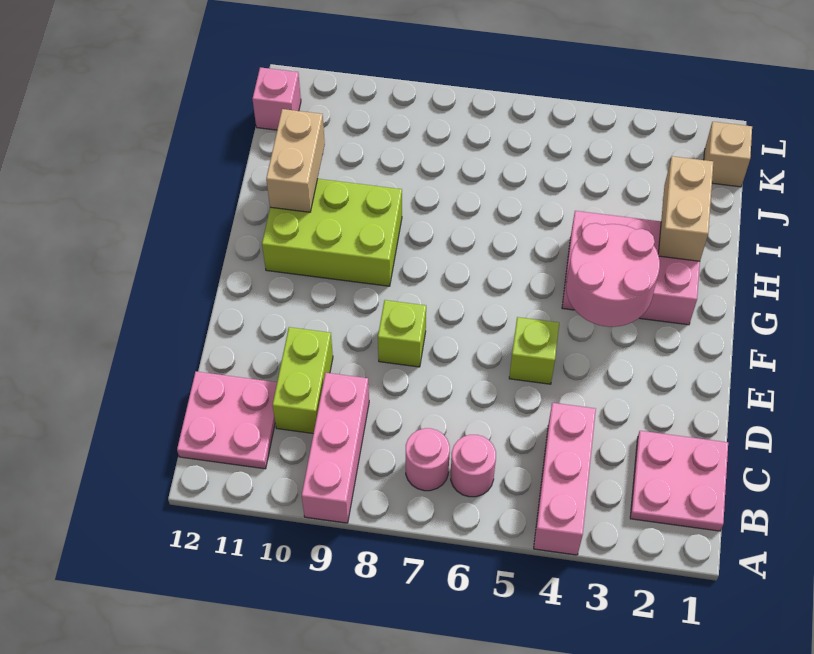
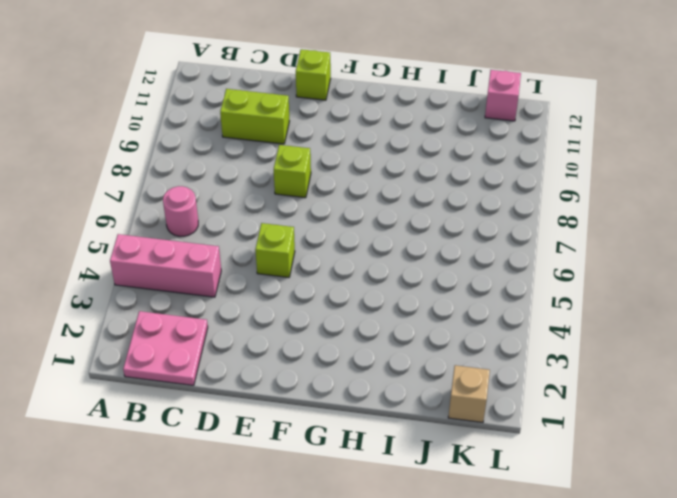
lime brick E12 level 1 -> none
none -> pink brick A9:C9 level 1
none -> pink round brick B7 level 1
none -> pink plate B11:C12 level 1

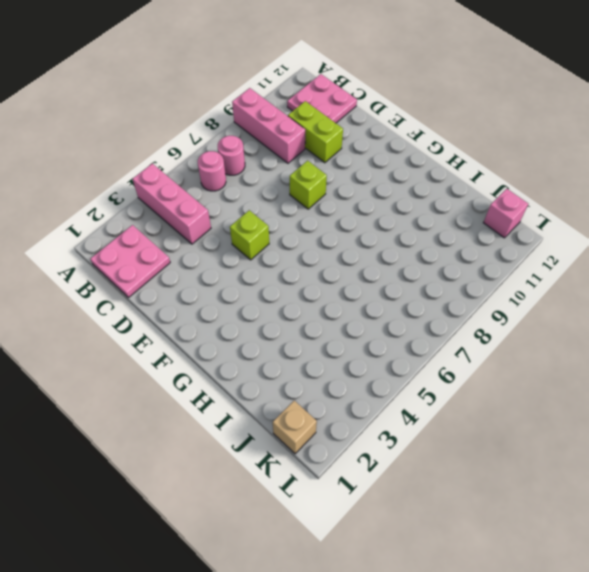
none -> pink brick G2:H4 level 1
none -> lime brick G9:H11 level 1
none -> pink round brick F3:G4 level 2

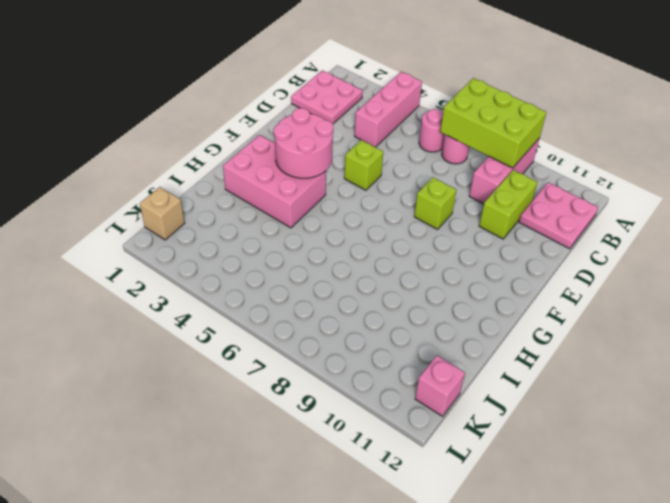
lime brick A7:B9 level 2 -> lime brick G9:H11 level 1
none -> tan brick H2:I2 level 2
none -> tan brick H11:I11 level 2

